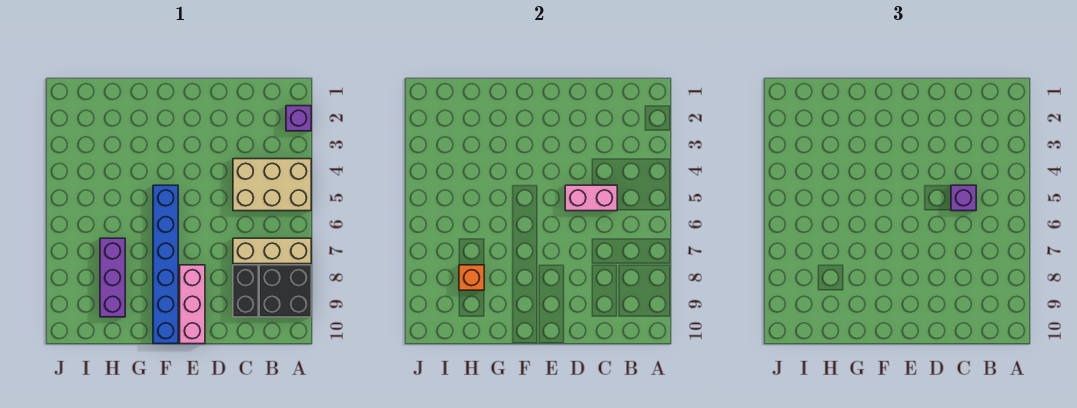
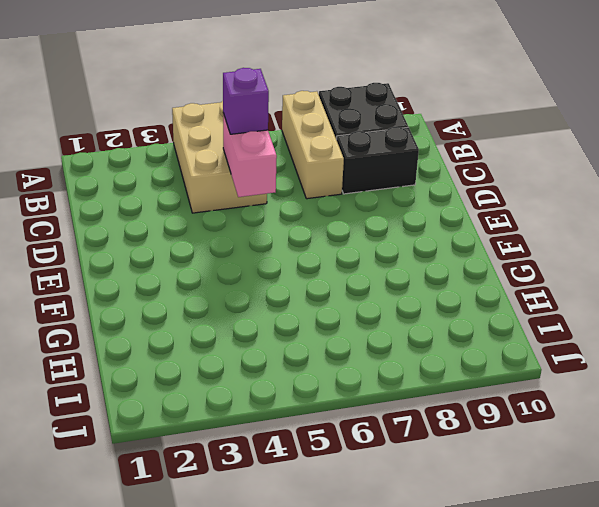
none -> purple brick A2 level 1
none -> pink brick E8:E10 level 1

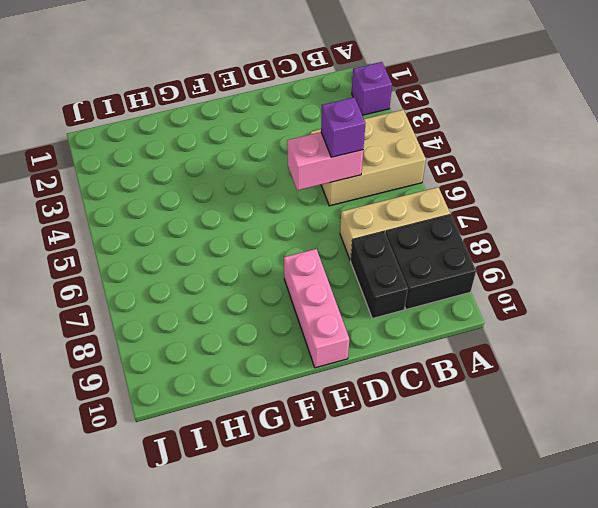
none -> blue brick F5:F10 level 1
none -> purple brick H7:H9 level 1

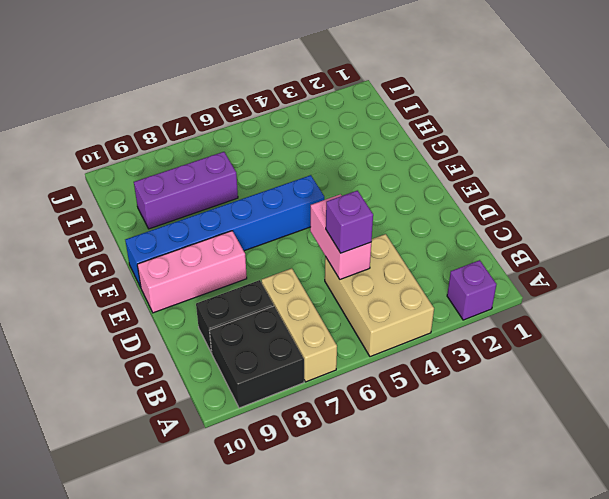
none -> orange brick H8 level 2

